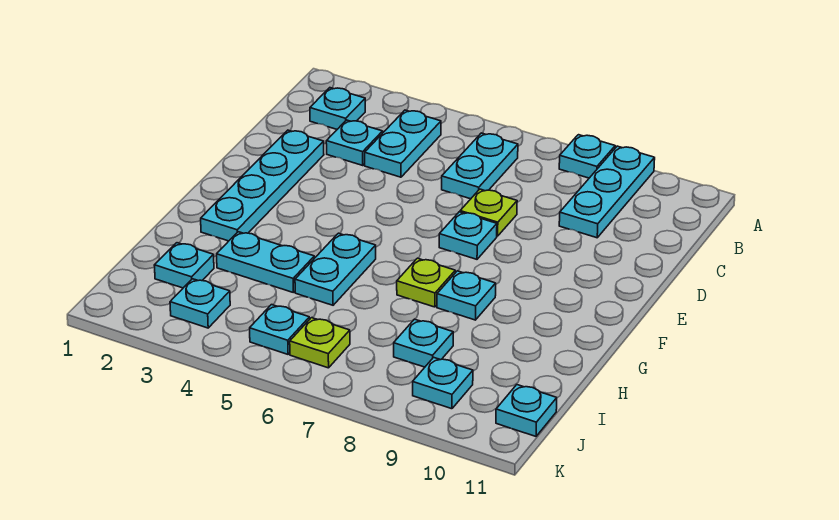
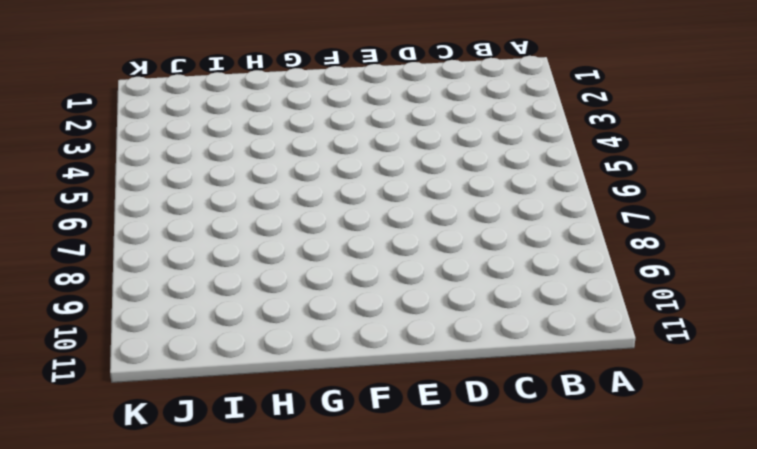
none -> cyan plate A8 level 1
none -> cyan plate A9:C9 level 1
none -> cyan plate B2 level 1

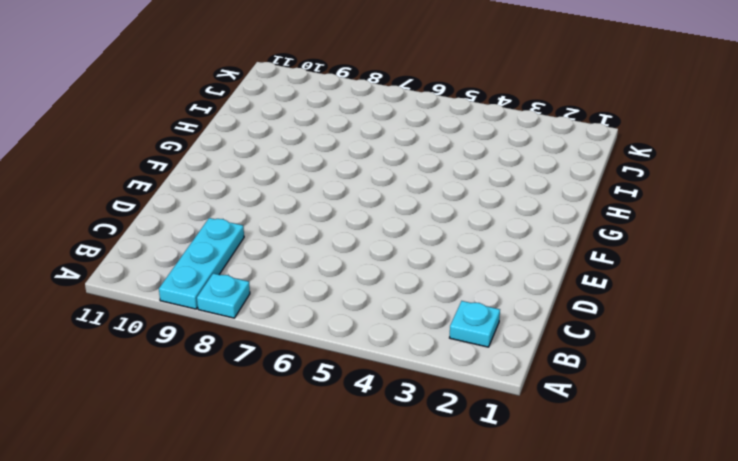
none -> cyan plate B4:C4 level 1
none -> cyan plate B6:C6 level 1
none -> cyan plate C3 level 1

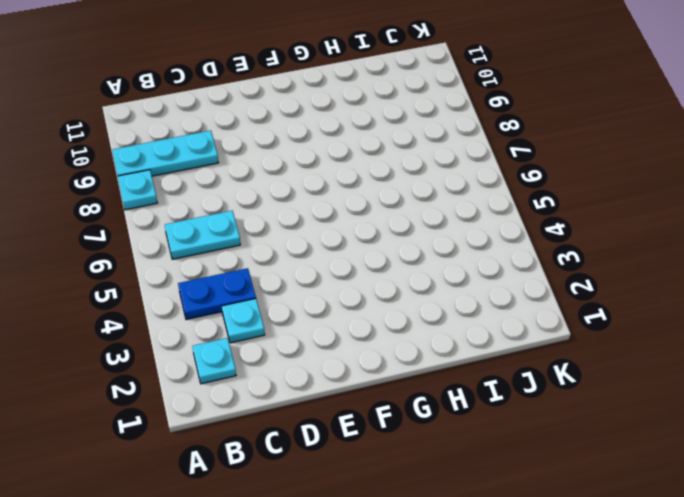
blue plate B4:C4 level 1 -> cyan plate B4:C4 level 1
none -> cyan plate D2:G2 level 1
none -> lime plate D7 level 1
none -> cyan plate E7 level 1

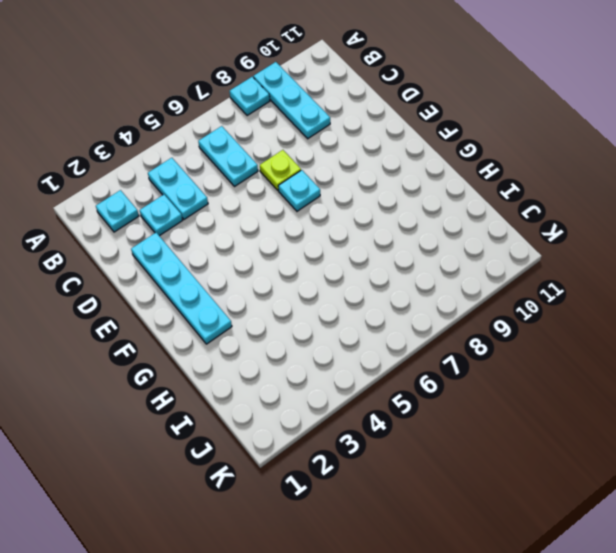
none -> cyan plate G5:H5 level 1
none -> lime plate G7 level 1
none -> cyan plate G8 level 1

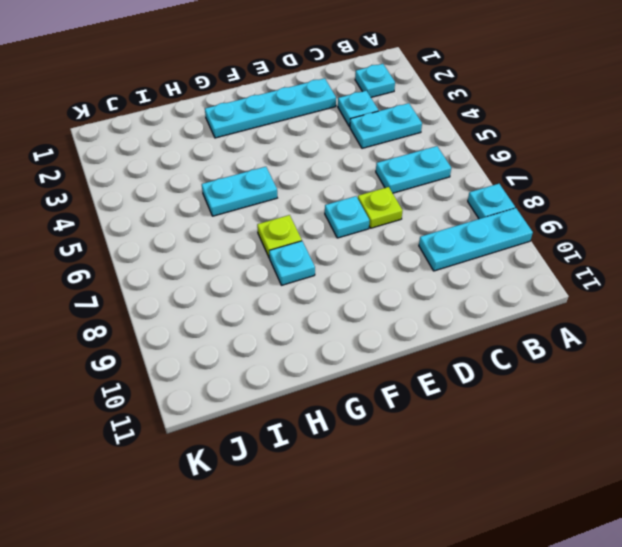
none -> cyan plate H3:H4 level 1
none -> cyan plate I2 level 1
none -> cyan plate I8 level 1

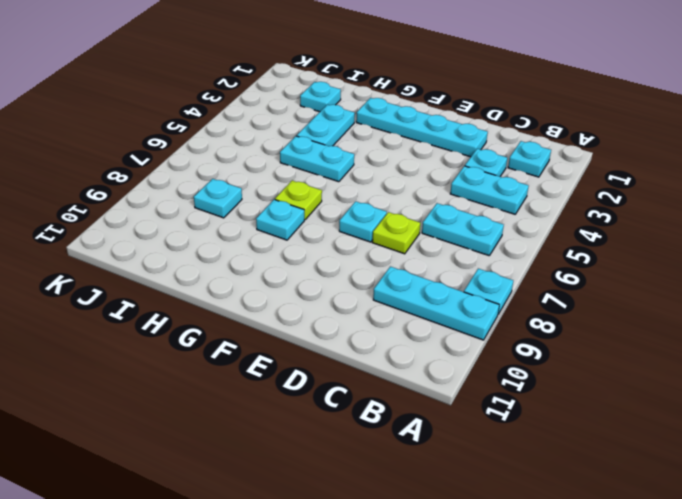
none -> cyan plate J3 level 1
none -> cyan plate J5 level 1
none -> lime plate J6 level 1

